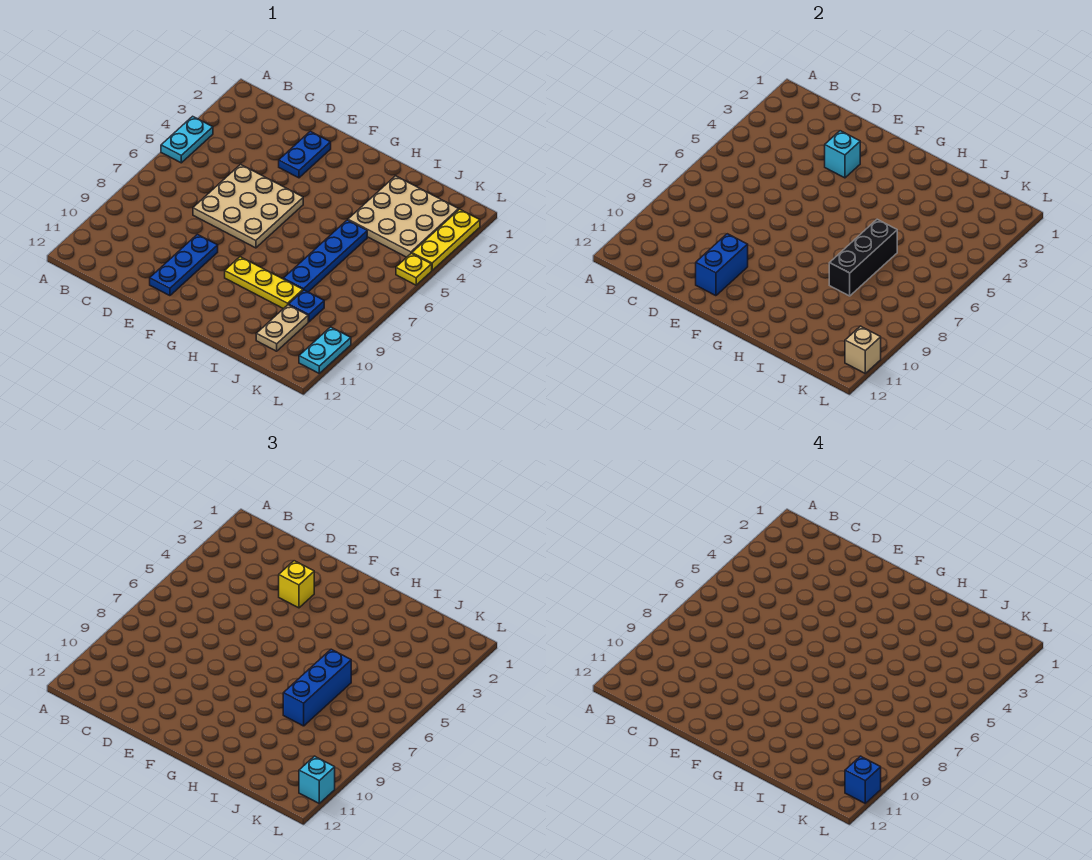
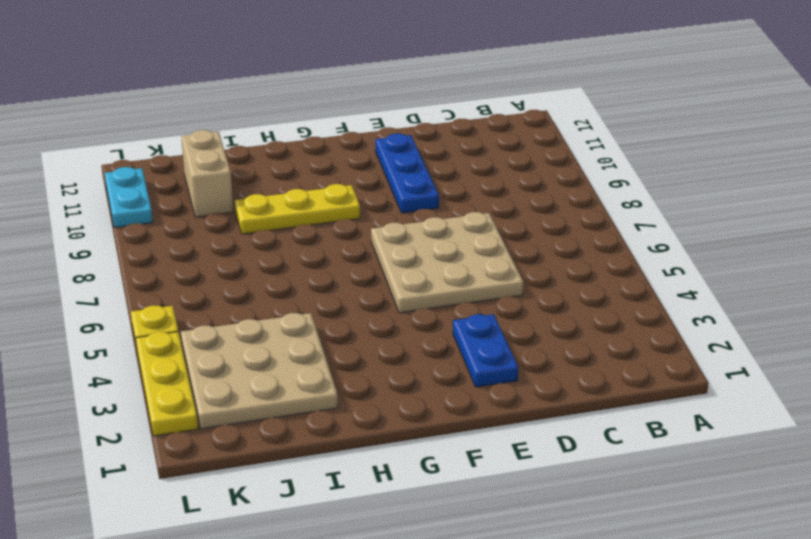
tan brick J10:J11 level 1 -> tan plate J10:J11 level 1
none -> cyan plate A4:A5 level 1
none -> blue plate I5:I8 level 1
none -> blue plate J9 level 1

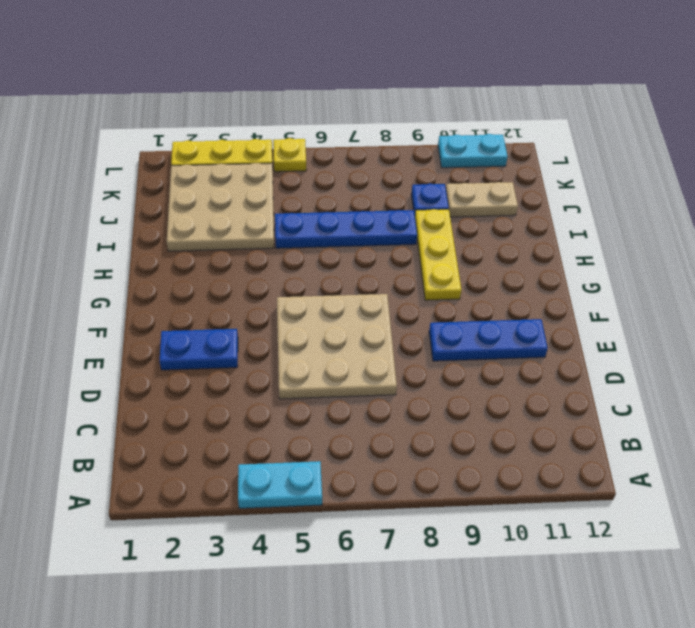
none -> cyan brick E3 level 2
none -> blue brick E10:E11 level 2
none -> black brick I6:I8 level 2

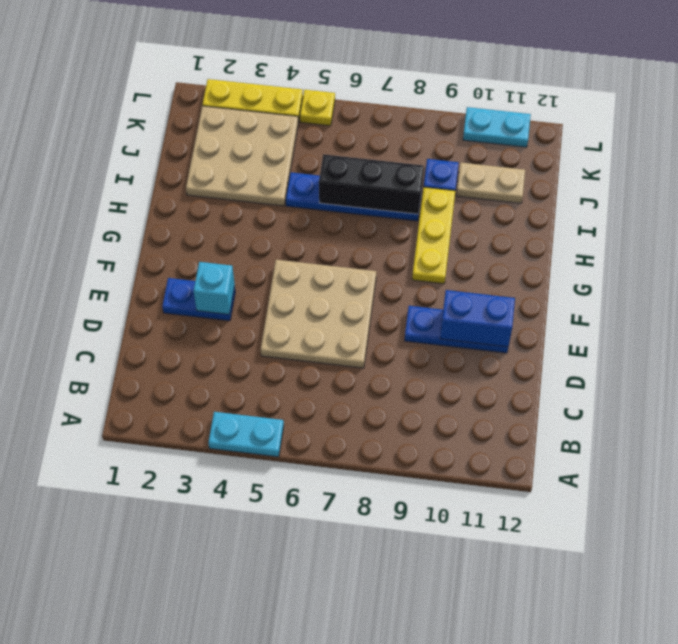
none -> tan brick L11 level 2
none -> yellow brick E3 level 3
none -> blue brick I6:I8 level 3

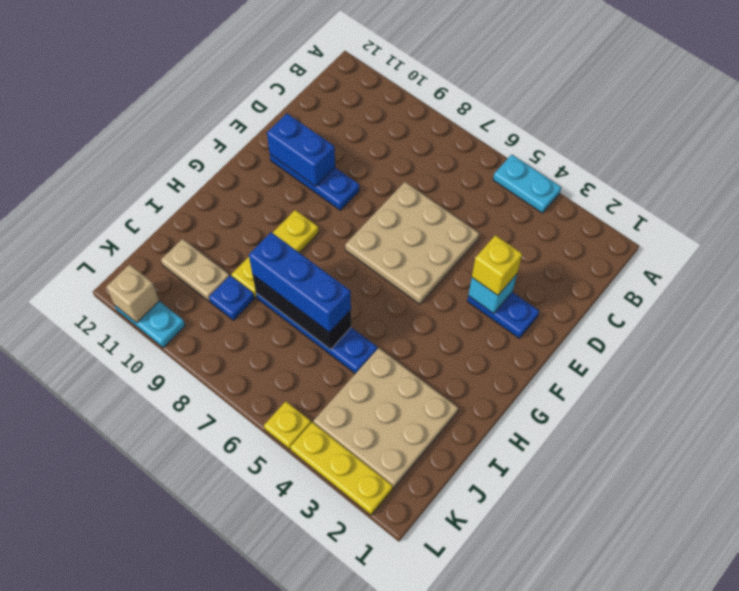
none -> cyan brick L11 level 3
none -> blue brick L11 level 4

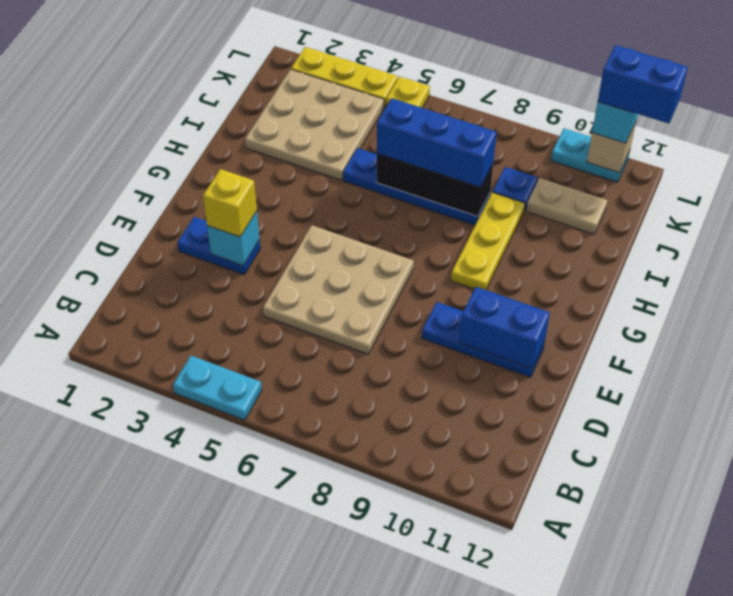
blue brick L11:L12 level 4 -> blue brick L11 level 4

